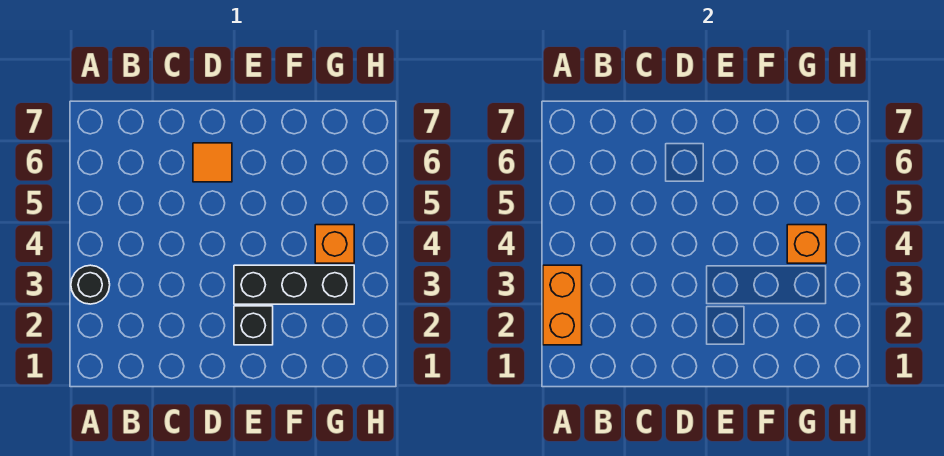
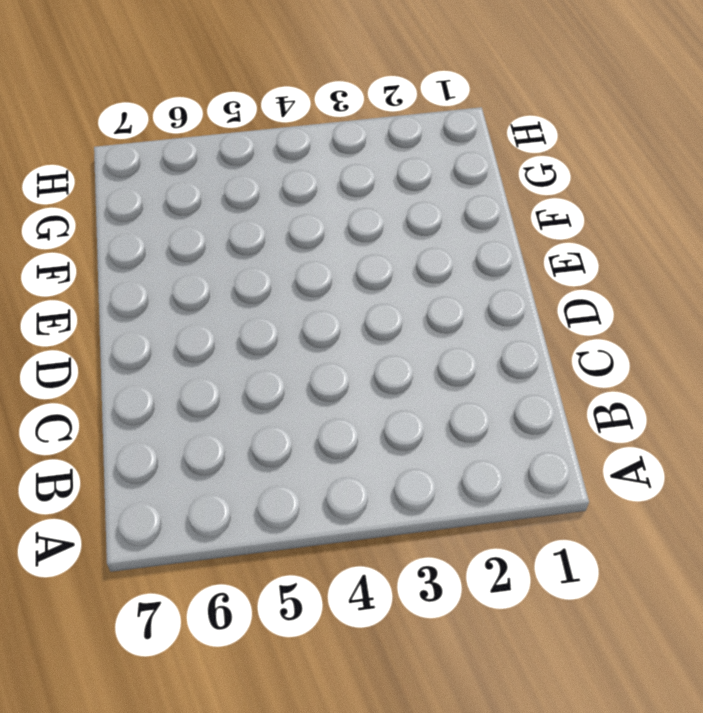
none -> black round brick A3 level 1
none -> orange tile D6 level 1

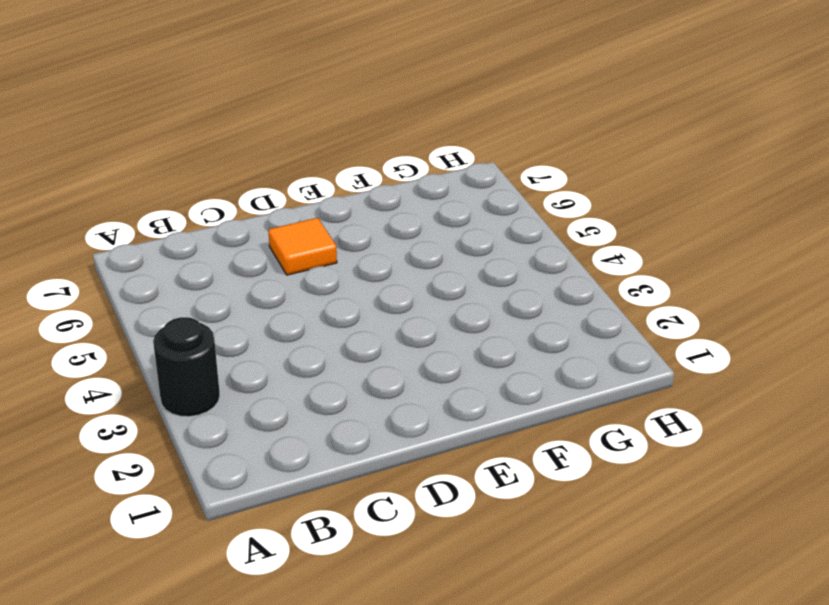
none -> black brick E2 level 1
none -> black brick E3:G3 level 1

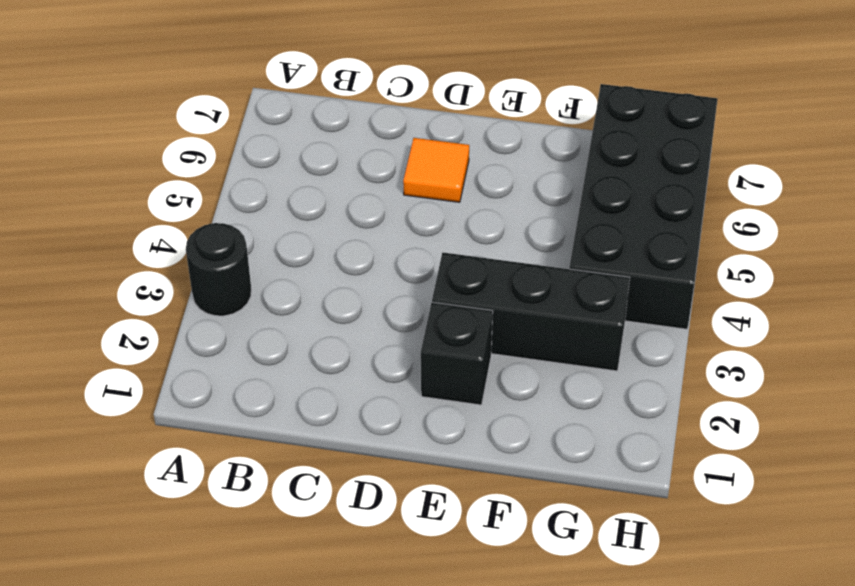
black brick G4:H7 level 1 -> orange brick G4 level 1
none -> orange brick A2:A3 level 2
none -> orange brick G4 level 2

